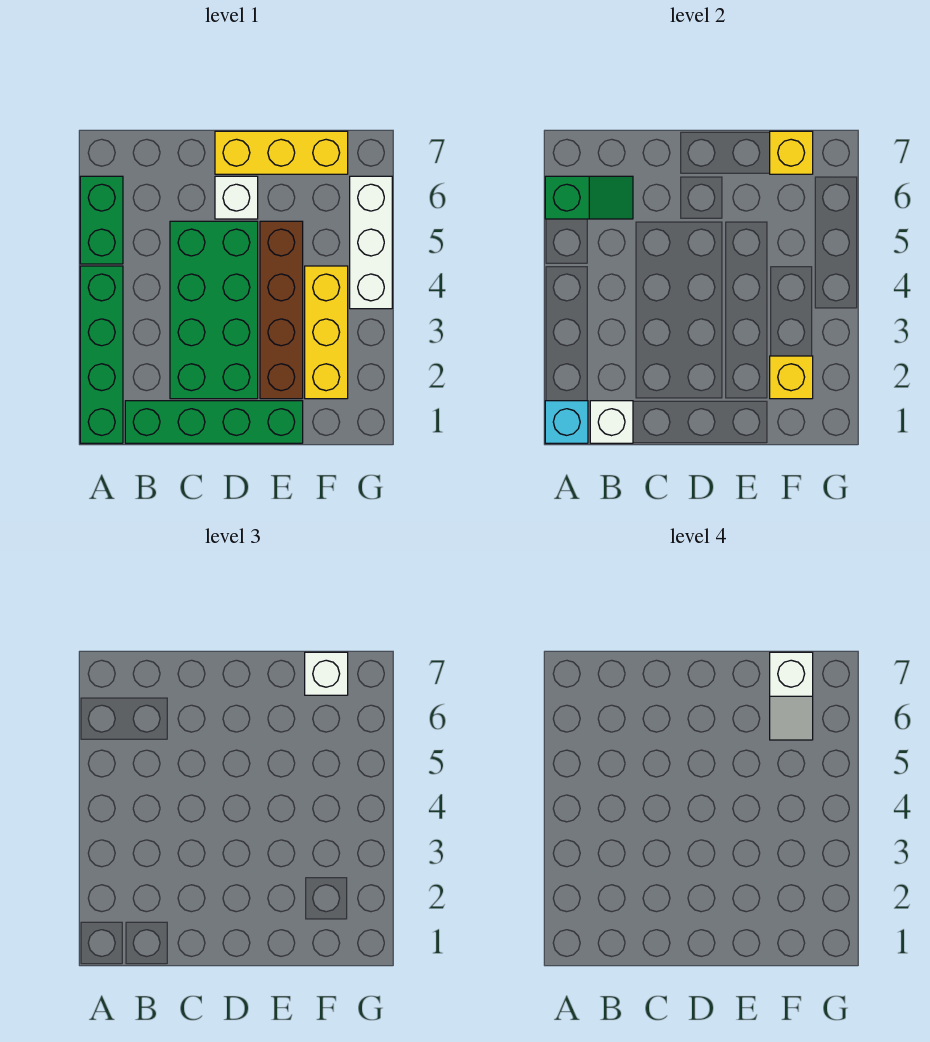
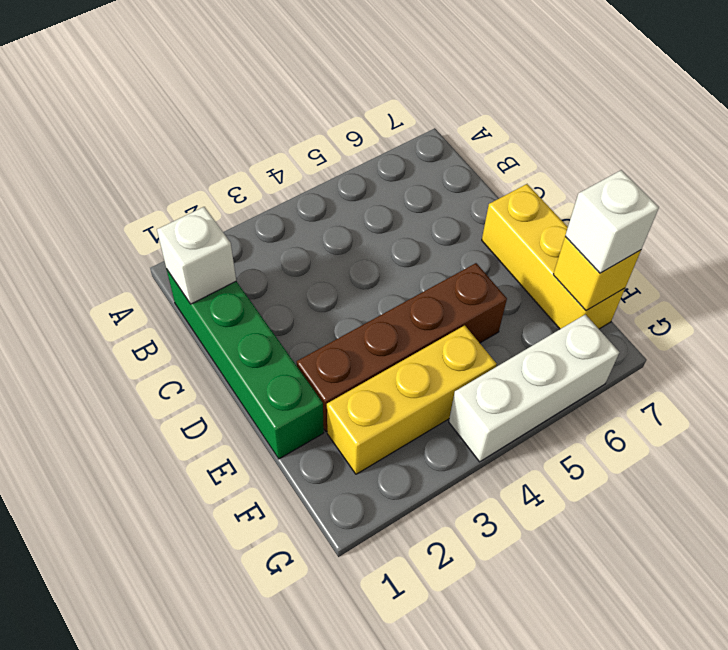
none -> green brick A1:A4 level 1
none -> green brick A5:A6 level 1
none -> green brick C2:D5 level 1

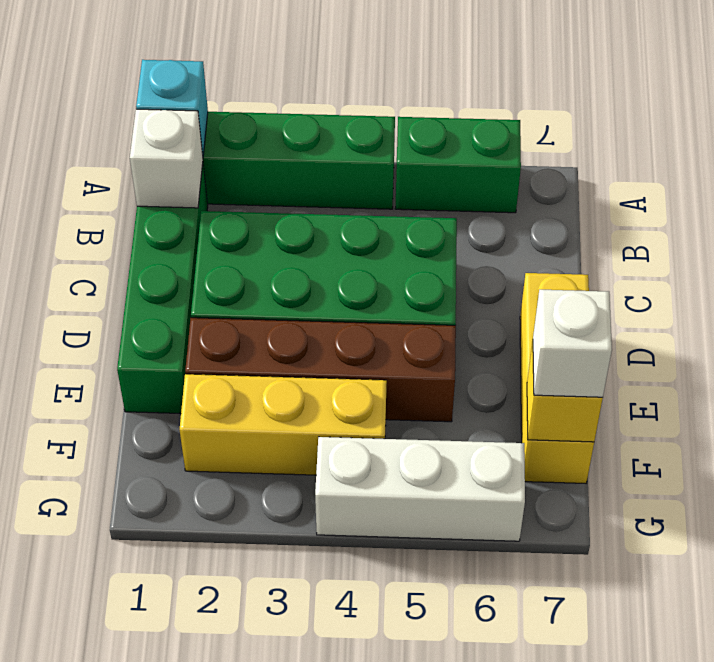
none -> white brick D6 level 1
none -> green slope A6:B6 level 2 top A
none -> yellow brick F2 level 2

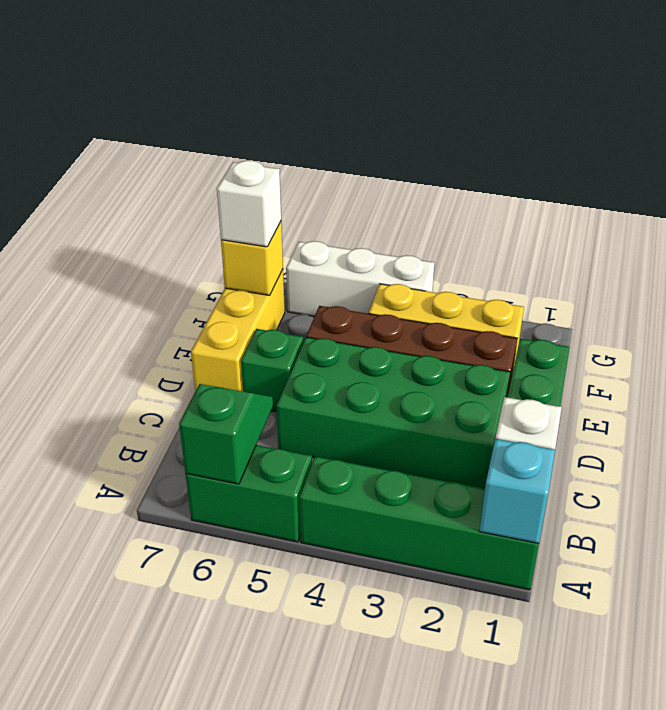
green brick D6 level 1 -> white brick D6 level 1
none -> yellow brick F2 level 2
none -> white slope F6:F7 level 4 top 7

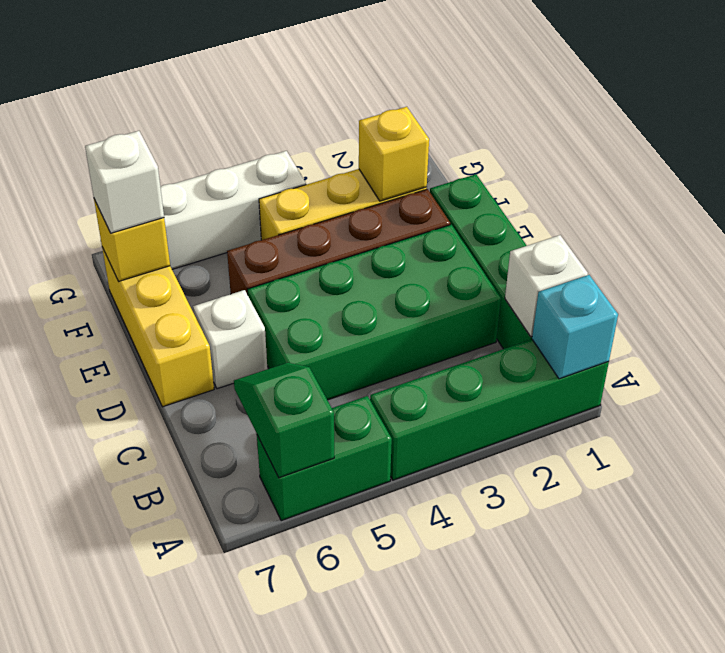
none -> white slope F6:F7 level 4 top 7

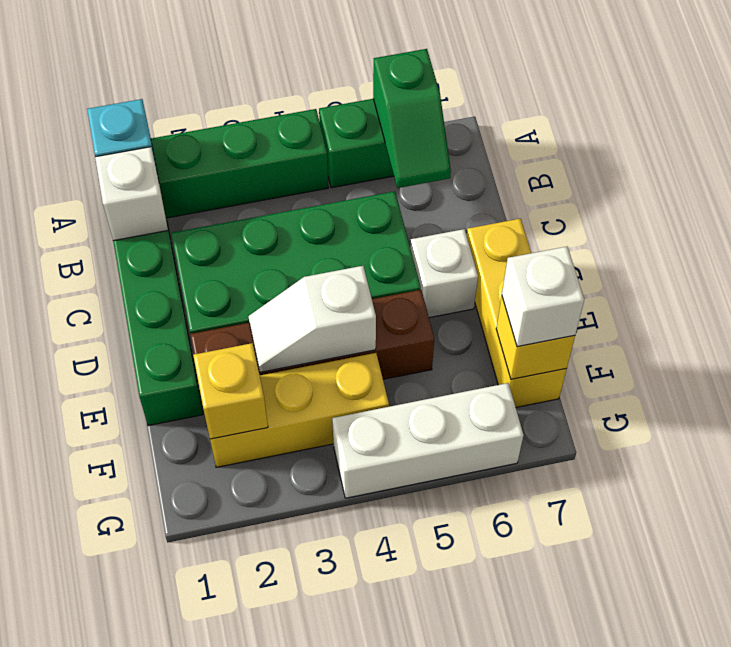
white slope E3:E4 level 2 top 4 -> white slope F6:F7 level 4 top 7

